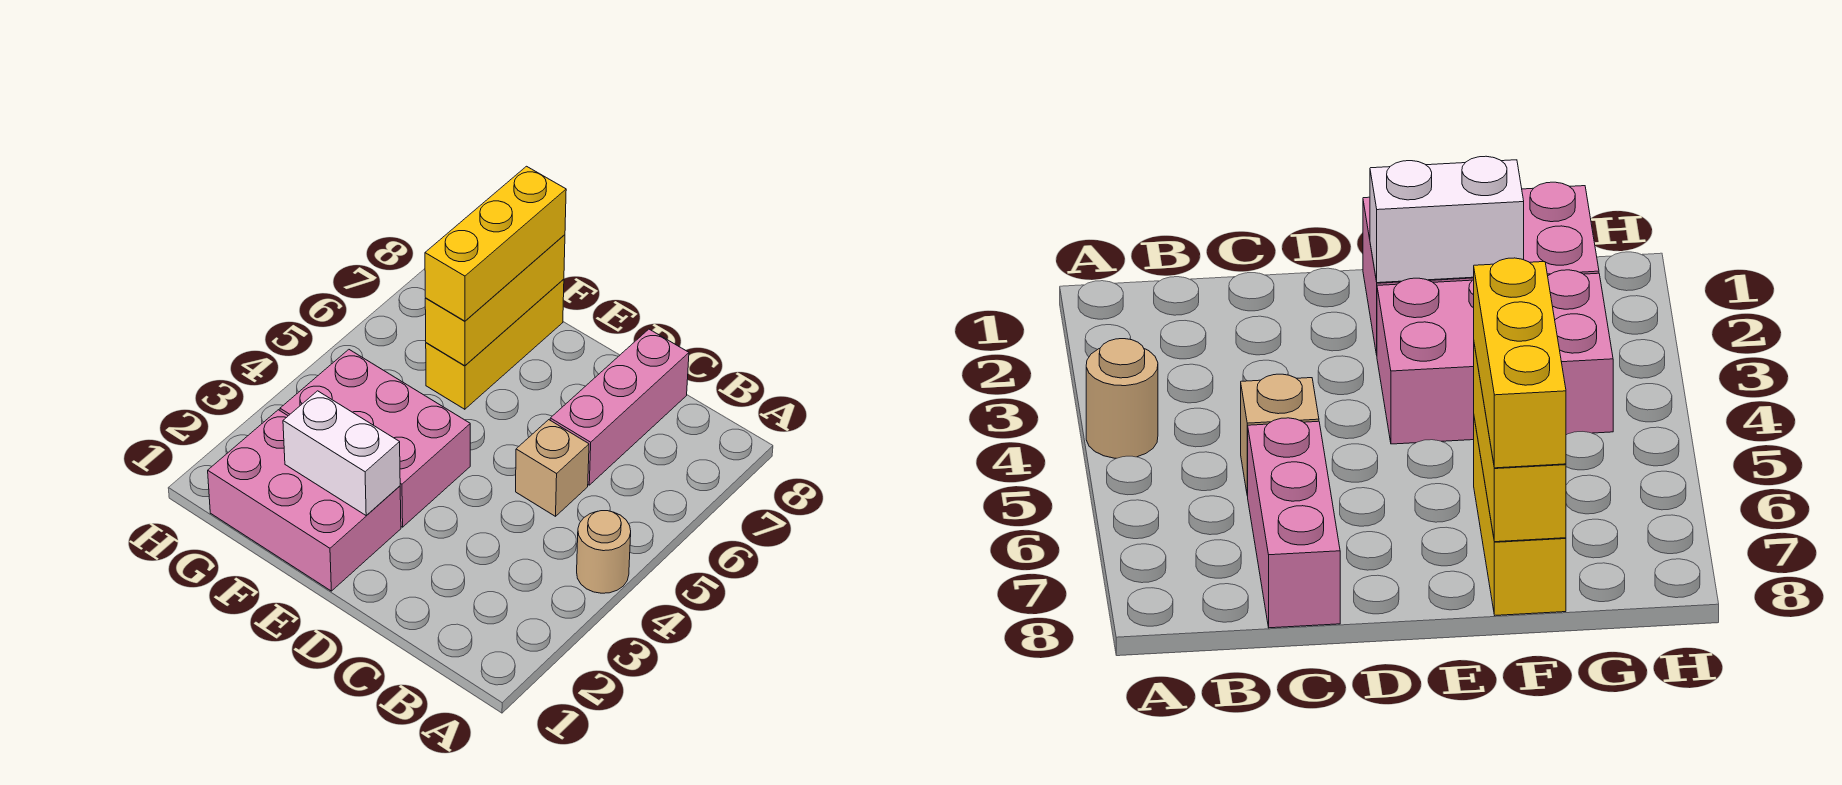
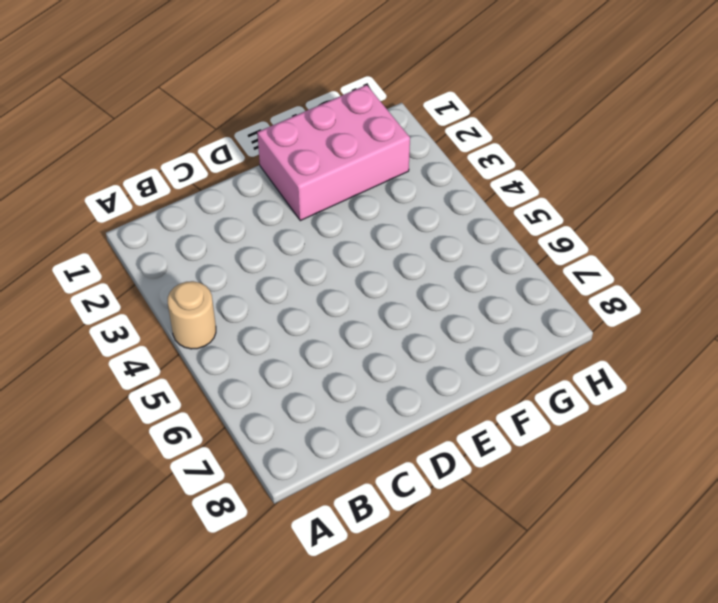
none -> tan brick C5 level 1
none -> pink brick C6:C8 level 1

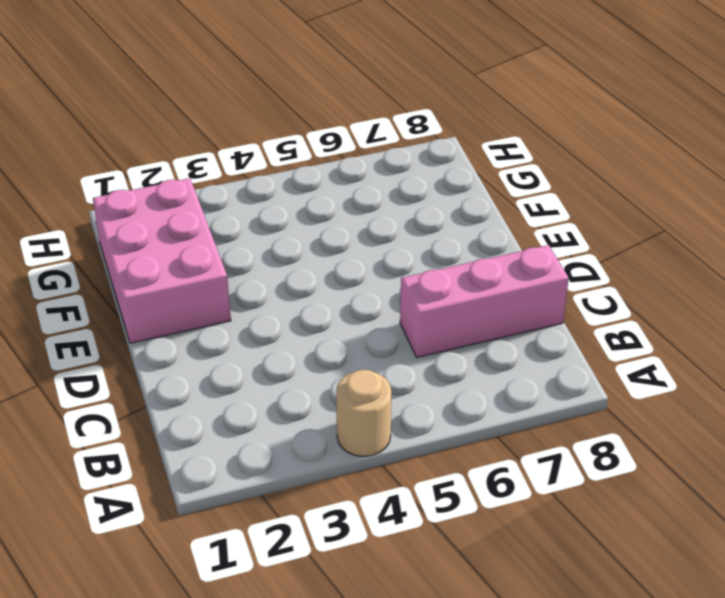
none -> tan brick C5 level 1
none -> pink brick E3:G4 level 1

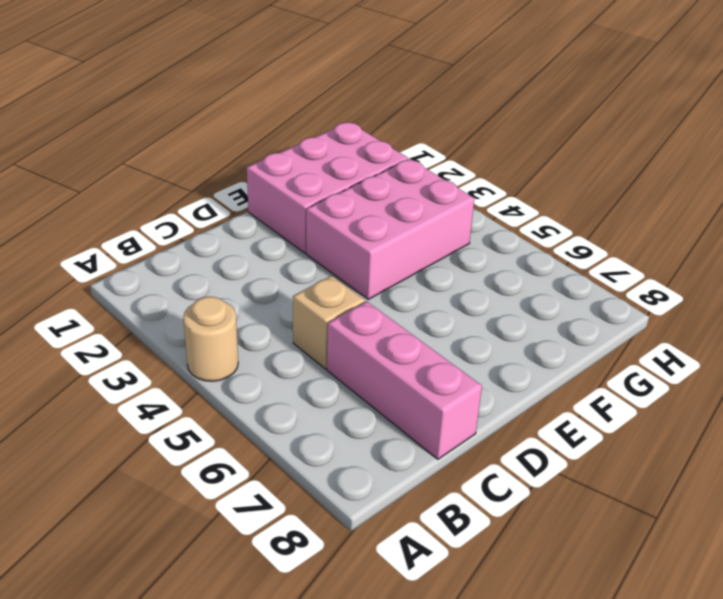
none -> yellow brick F6:F8 level 1
none -> white brick E2:F2 level 2

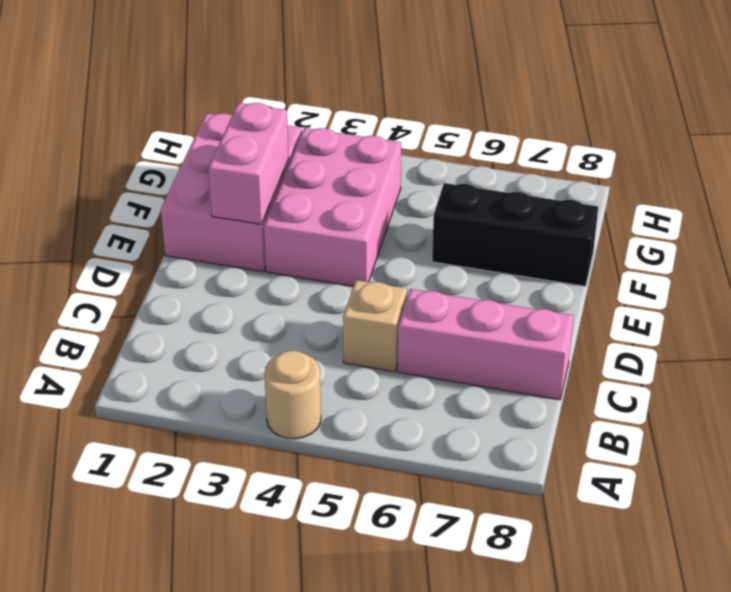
pink brick E2:F2 level 2 -> white brick E2:F2 level 2
black brick F6:F8 level 1 -> yellow brick F6:F8 level 1
none -> yellow brick F6:F8 level 2
none -> yellow brick F6:F8 level 3

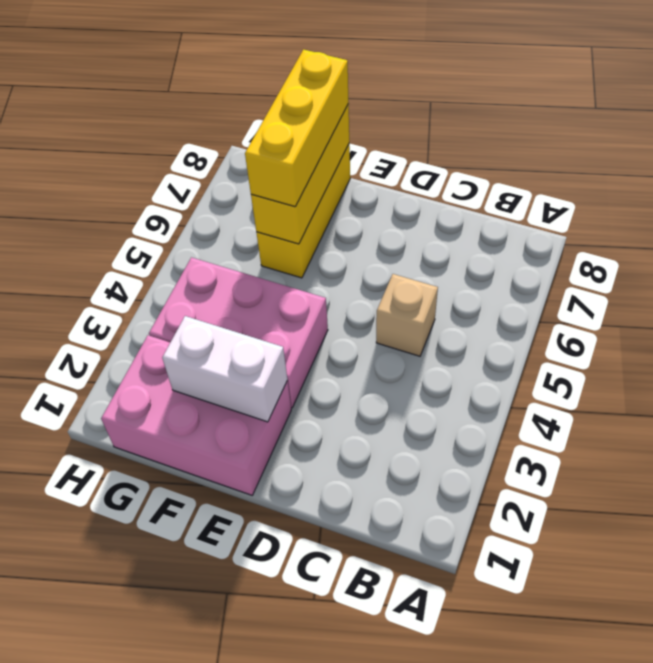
none -> tan round brick A4 level 1
none -> pink brick C6:C8 level 1

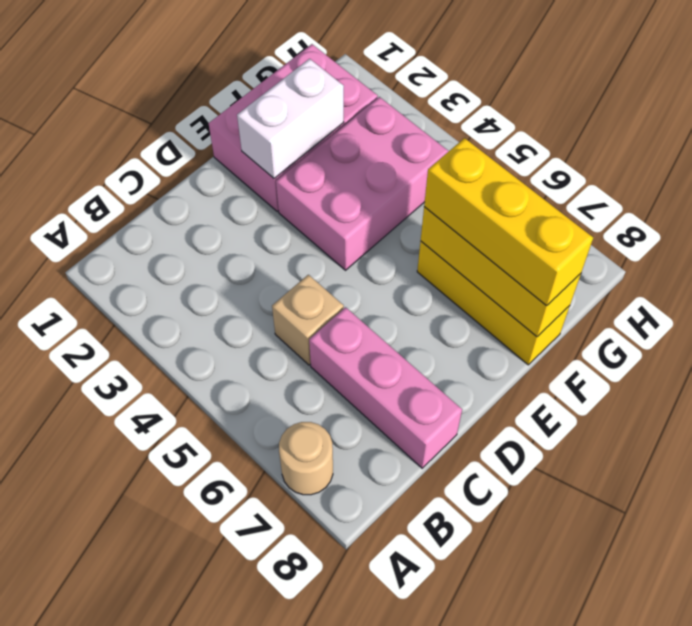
tan round brick A7 level 1 -> tan round brick A4 level 1

